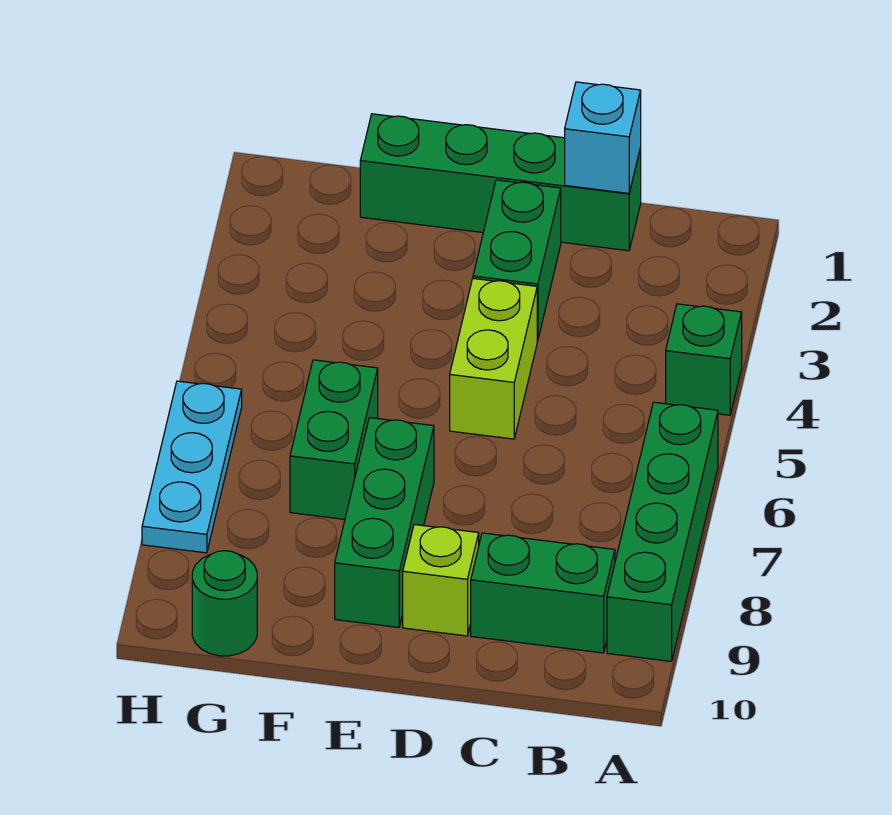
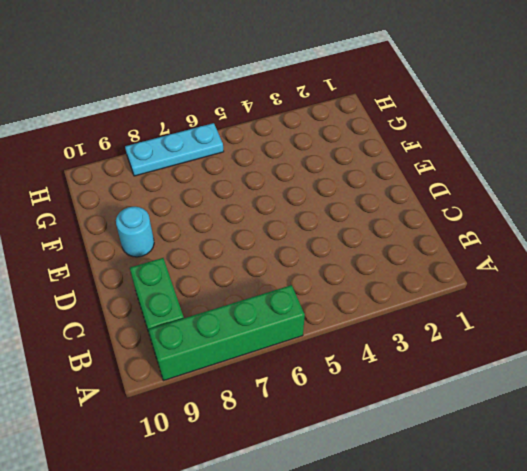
cyan round brick E9 level 1 -> green brick E7:E9 level 1
none -> green brick A4 level 1
none -> green brick C1:F1 level 1
none -> green brick D2:D3 level 1

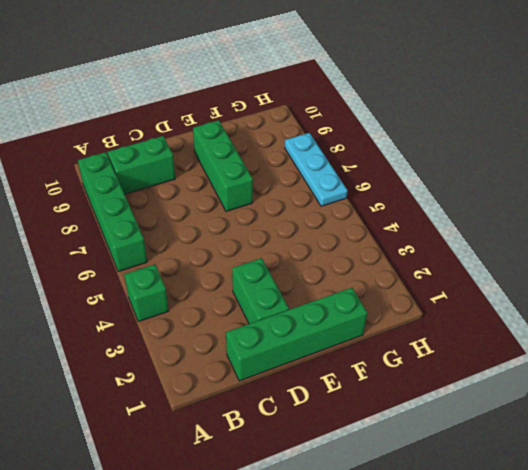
none -> lime brick D4:D5 level 1
none -> lime brick D9 level 1
none -> green brick F6:F7 level 1

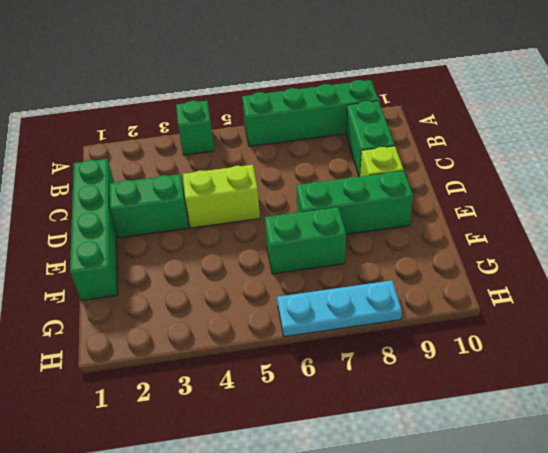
none -> green round brick G10 level 1
none -> cyan brick C1 level 2

